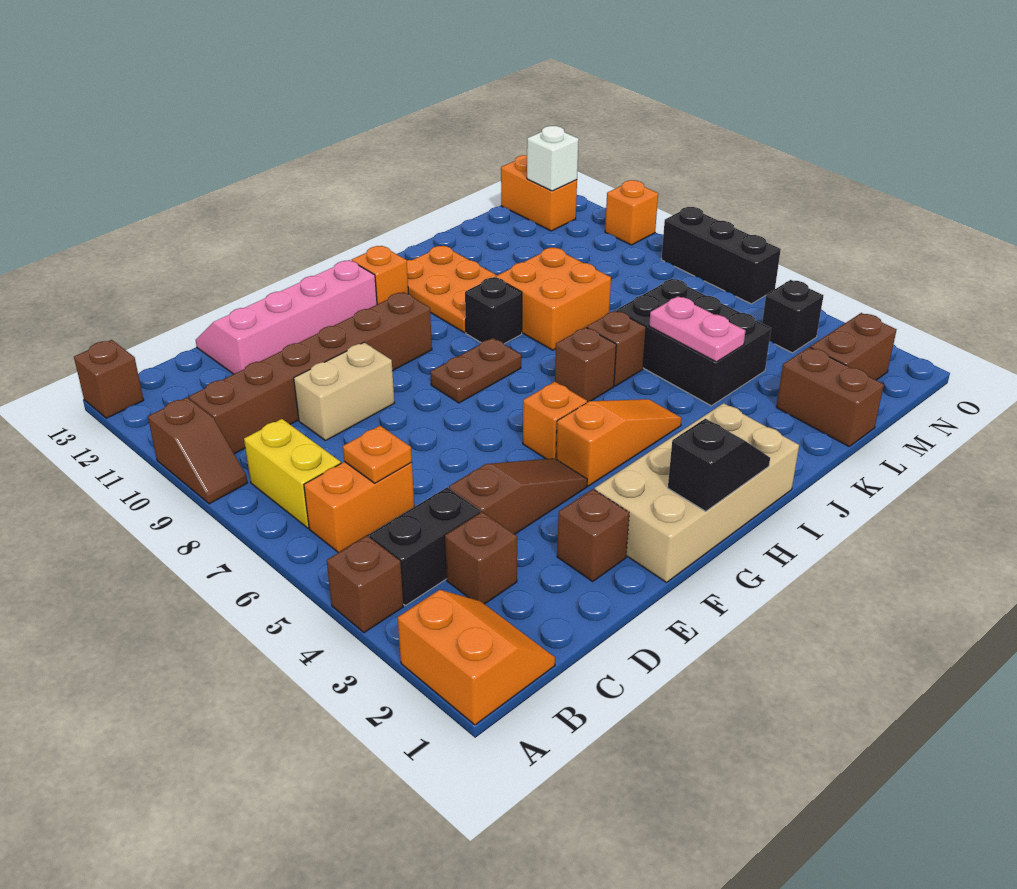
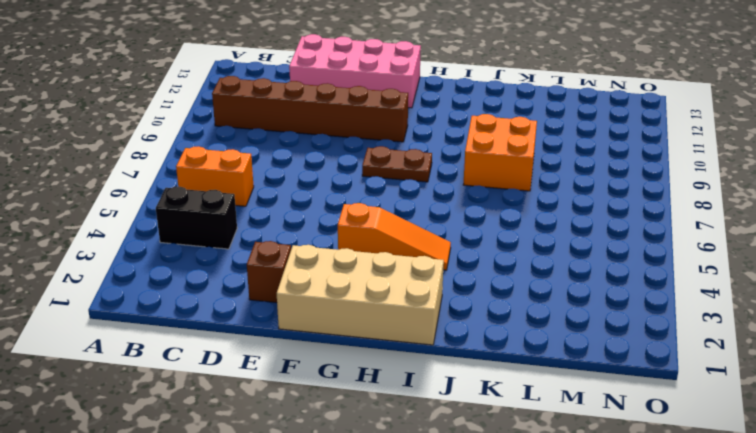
pink brick D12:G13 level 1 -> pink slope D12:G13 level 1 top 12
none -> orange slope A1:B2 level 1 top A
none -> brown brick A4 level 1
none -> brown slope A9:A10 level 1 top 10
none -> brown brick A13 level 1

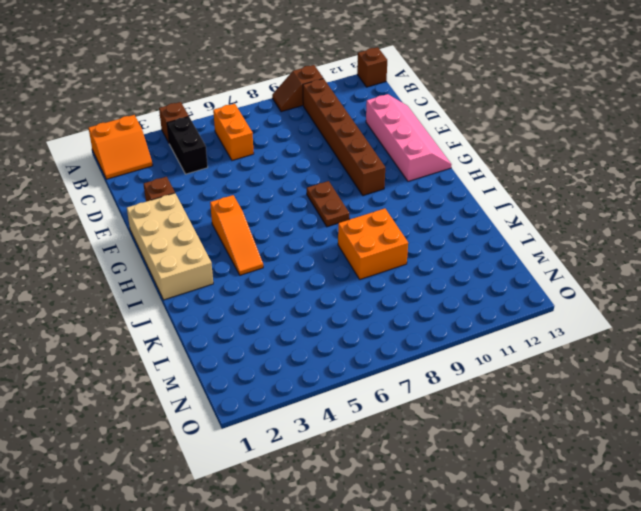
none -> yellow brick B7:B8 level 1
none -> brown brick C3 level 1
none -> brown slope D4:F4 level 1 top D
none -> tan brick D9:E9 level 1

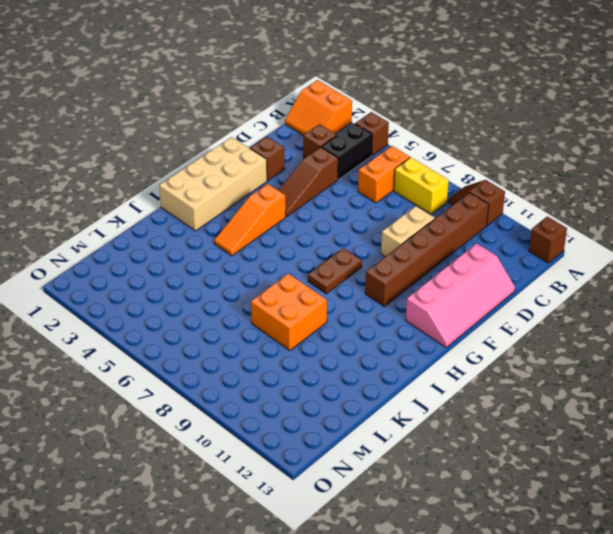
none -> orange brick G5 level 1
none -> orange brick H12 level 1
none -> brown brick I6 level 1
none -> black brick I9 level 1

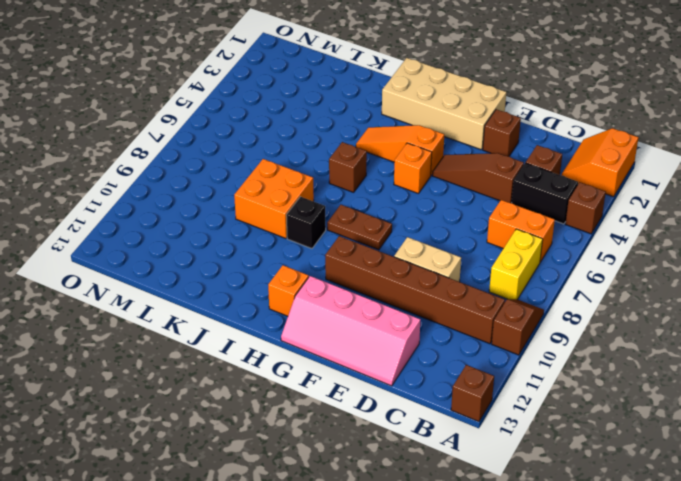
none -> orange plate I10:J12 level 1
none -> brown brick J6 level 1
none -> black brick K4:L6 level 1
none -> brown brick L1:L2 level 1

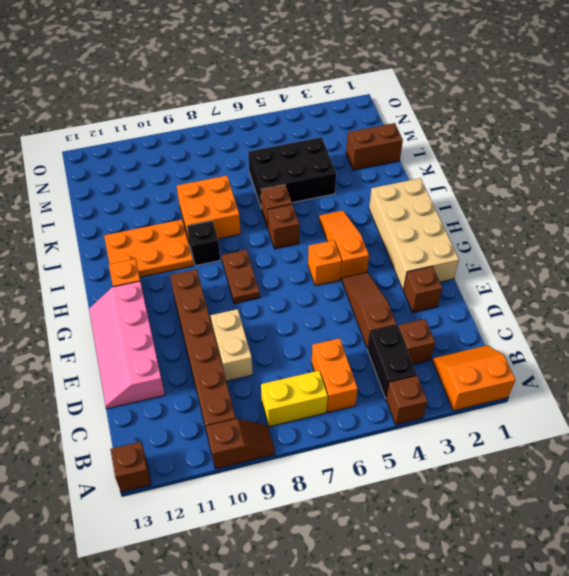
none -> brown brick M2:N2 level 1
none -> black brick N4 level 1
none -> orange brick N12:N13 level 1
none -> black brick O6:O8 level 1

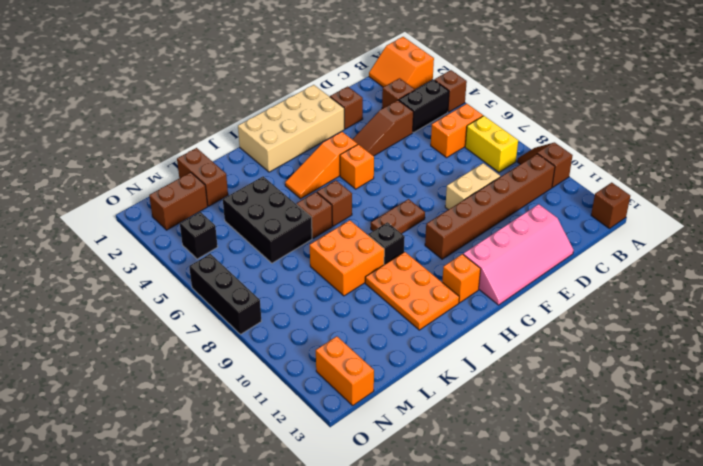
none -> orange brick O10 level 1
none -> orange plate C6 level 2
none -> black slope G1:H1 level 2 top G
none -> pink plate K4:K5 level 2

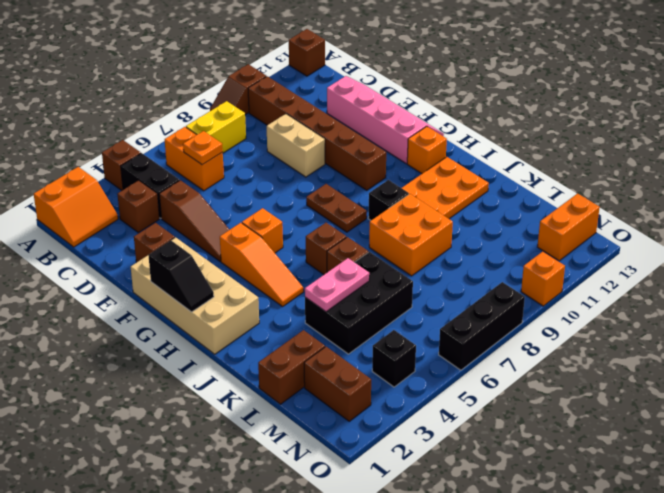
none -> white brick N12 level 2

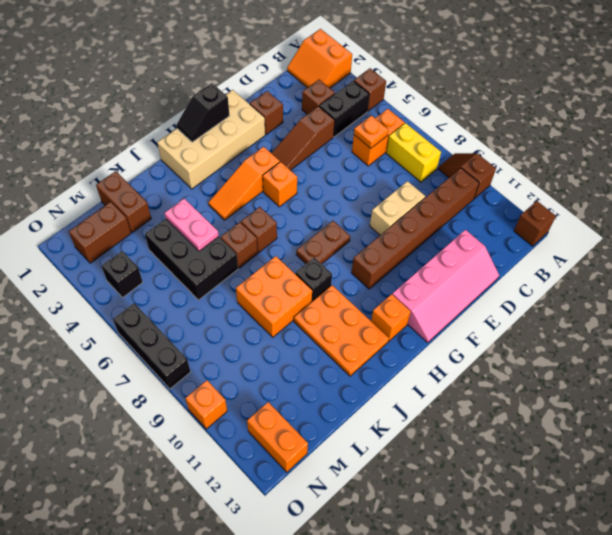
none -> white brick N12 level 2

